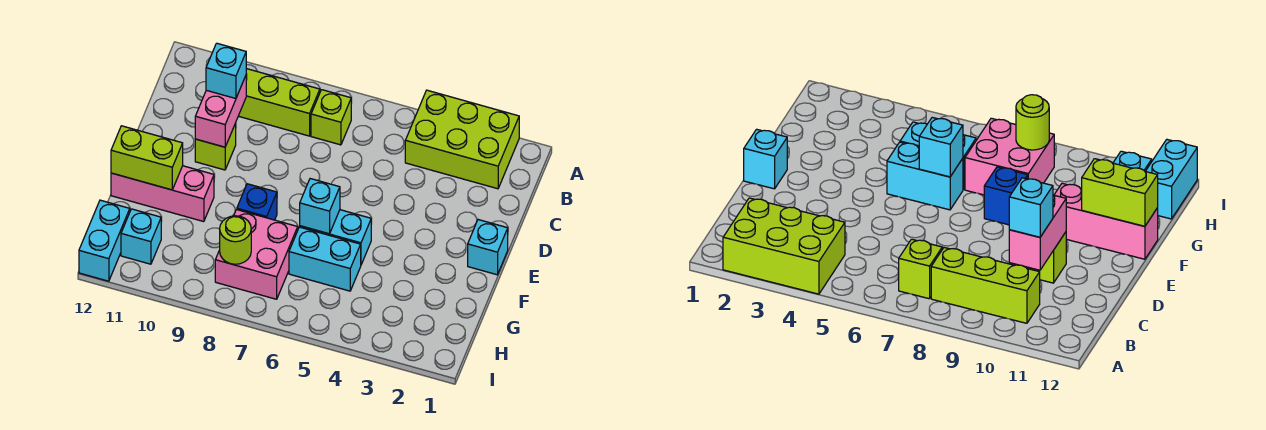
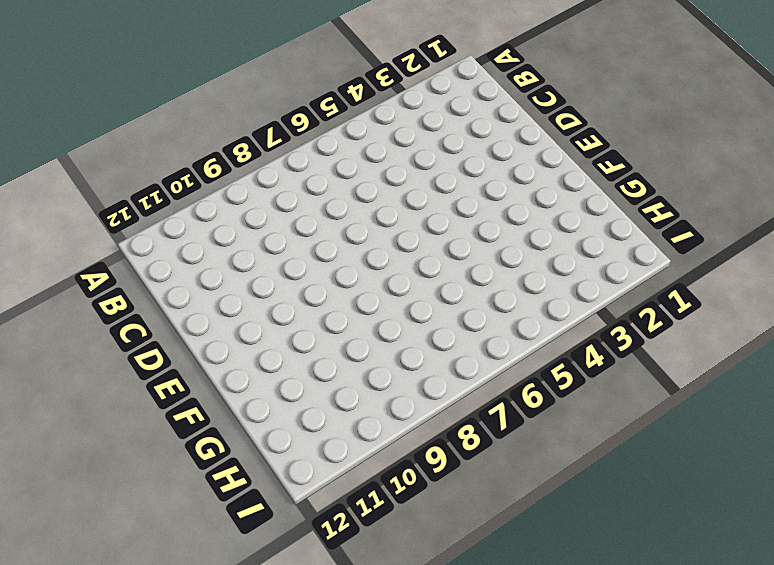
none -> lime brick A2:B4 level 1
none -> lime brick B7 level 1
none -> lime brick B8:B10 level 1

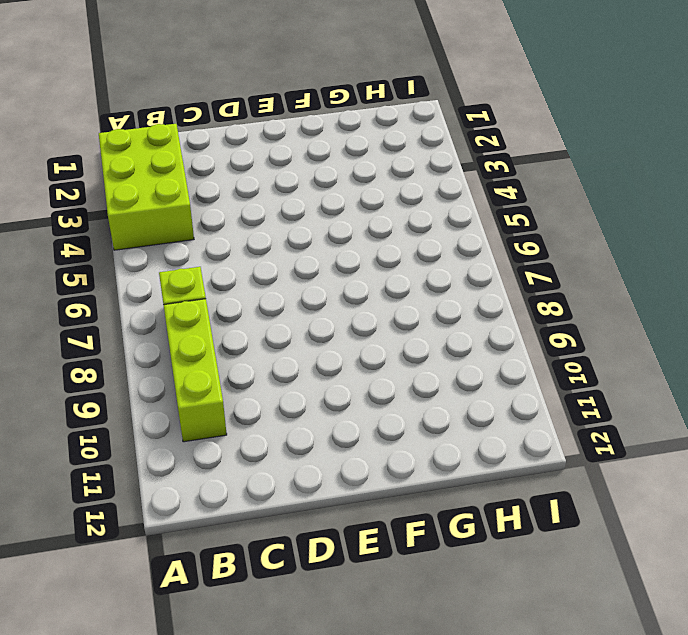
none -> lime brick D10 level 1
none -> cyan brick E1 level 1
none -> cyan brick F5:F6 level 1

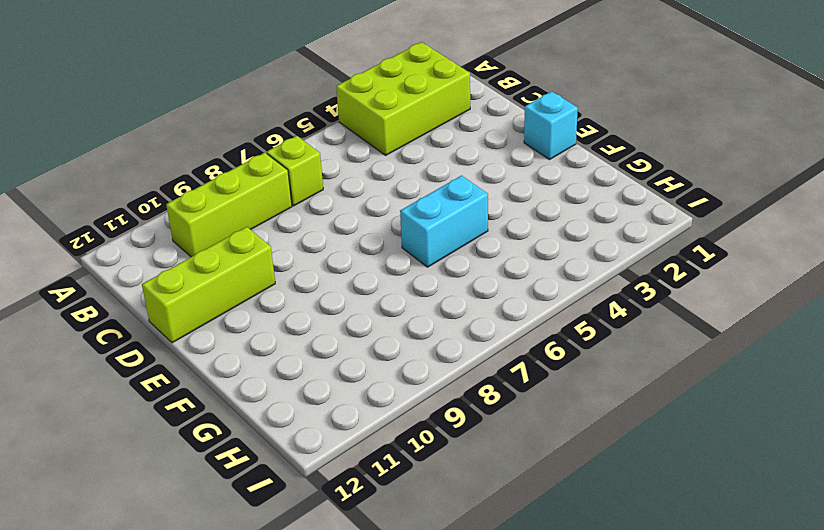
lime brick D10:D12 level 1 -> lime brick D10 level 1
none -> blue brick F8 level 1
none -> pink brick F10:F12 level 1
none -> cyan brick G5:G6 level 1

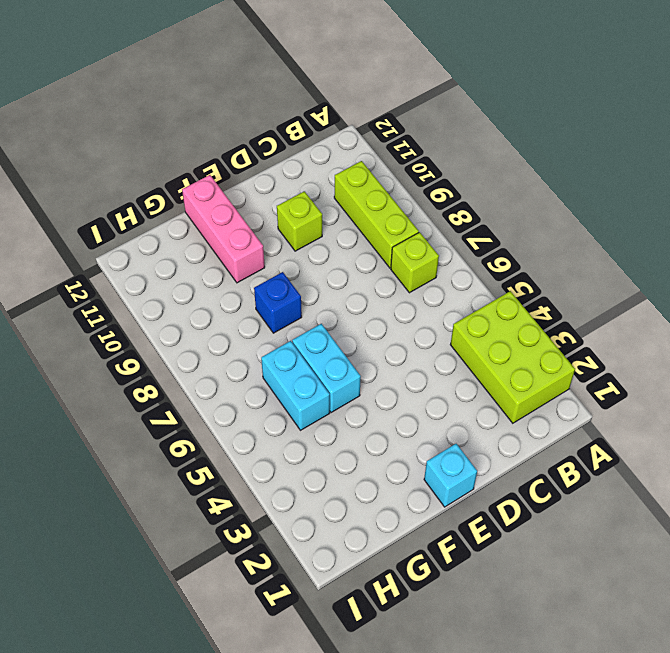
none -> pink brick G7:H8 level 1
none -> cyan brick H11 level 1
none -> cyan brick H12:I12 level 1

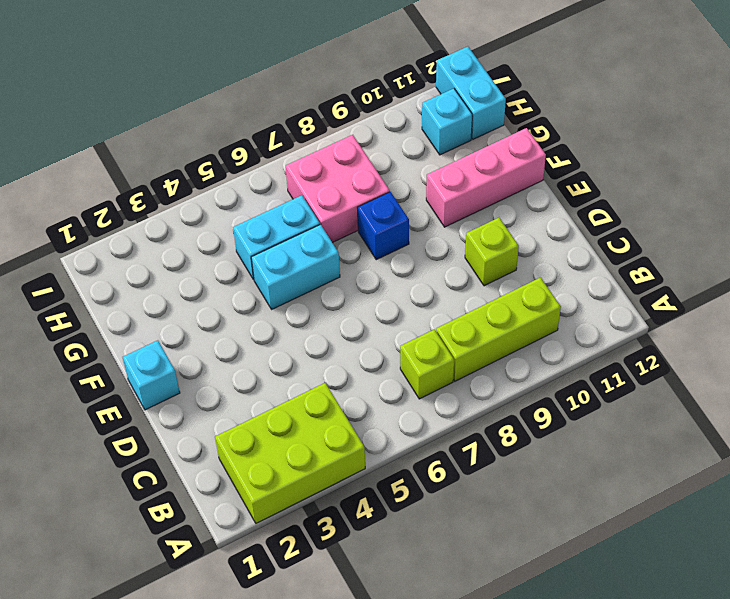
none -> pink brick C10:D10 level 2
none -> cyan brick F6 level 2
none -> lime brick F11:F12 level 2

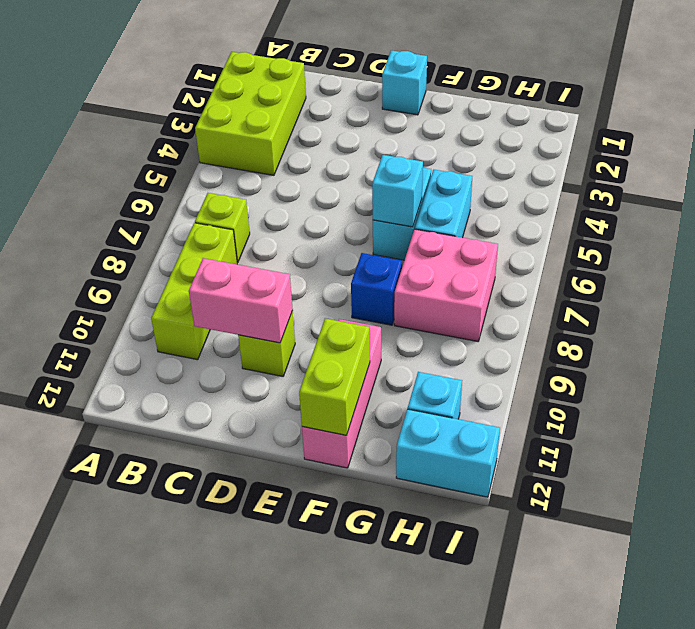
none -> lime round brick H8 level 2
none -> cyan brick C10 level 3

